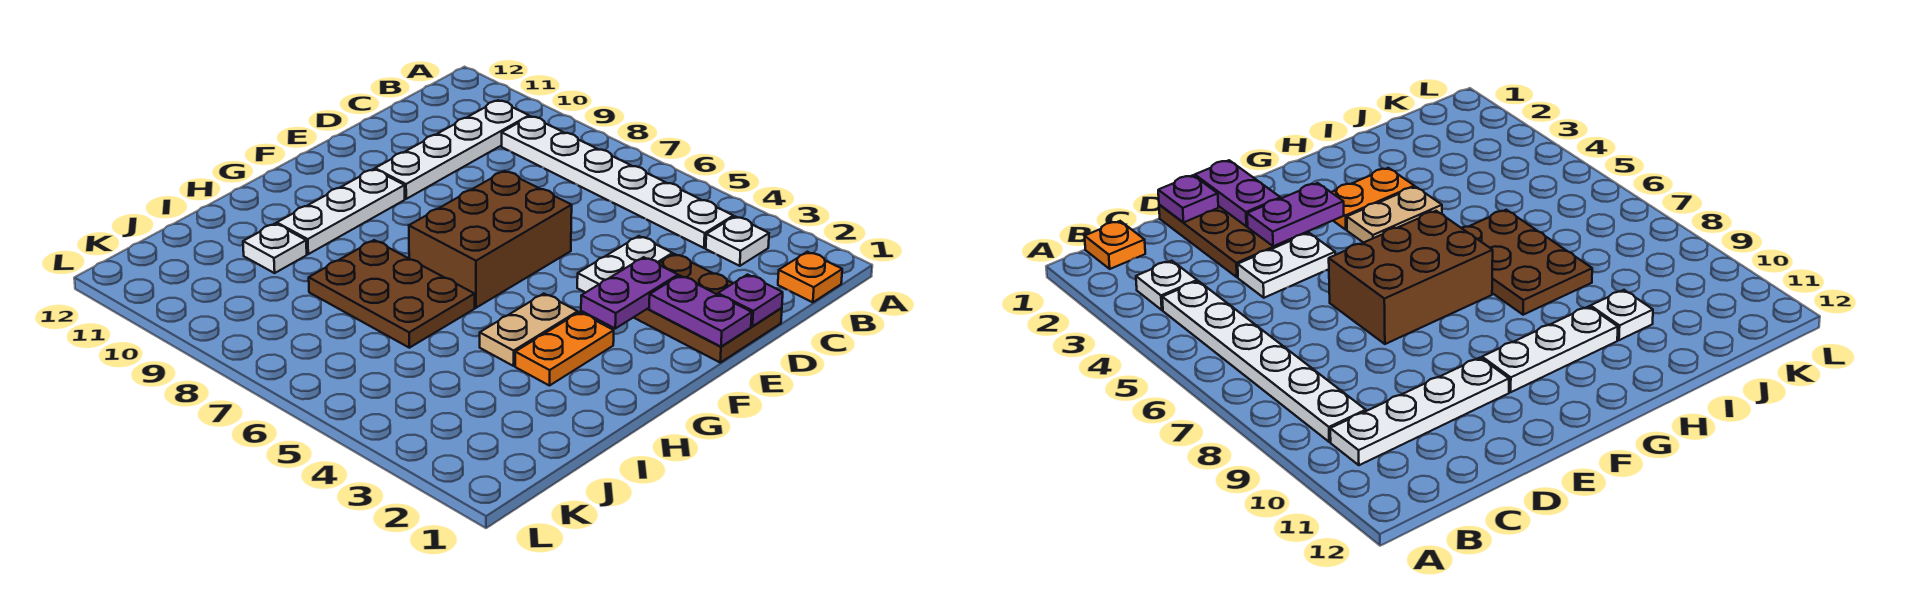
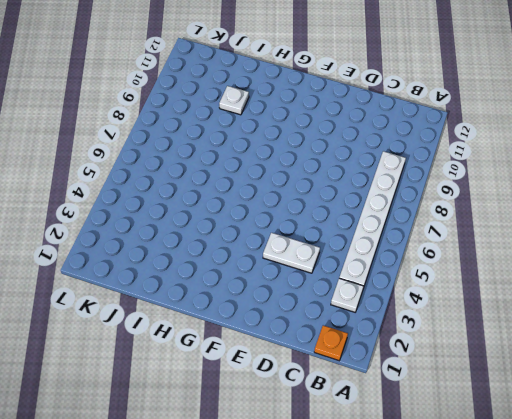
none -> white plate B10:E10 level 1
none -> brown plate D1:E3 level 1
none -> brown brick E6:G7 level 1

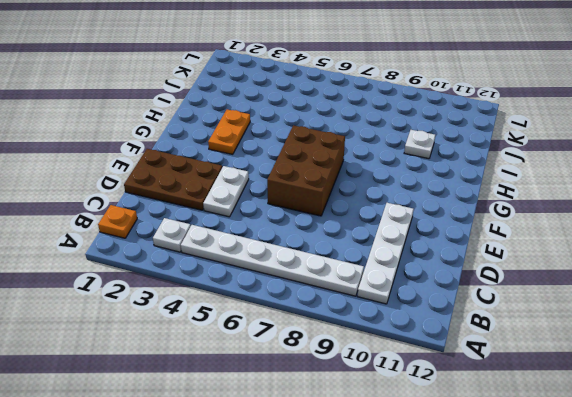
none -> white plate F10:H10 level 1
none -> tan plate G4:H4 level 1
none -> brown plate H6:I8 level 1

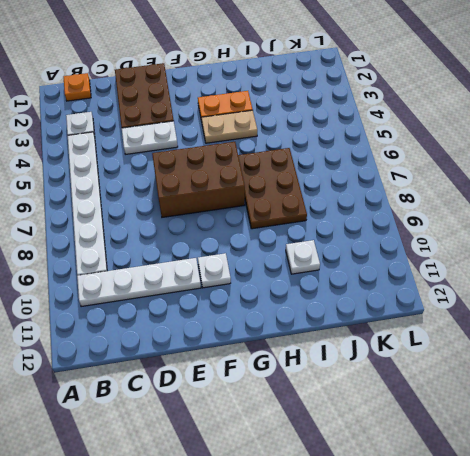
white plate F10 level 1 -> white plate F10:H10 level 1
none -> purple plate D1 level 2
none -> purple plate E1:E2 level 2
none -> purple plate E3:F3 level 2

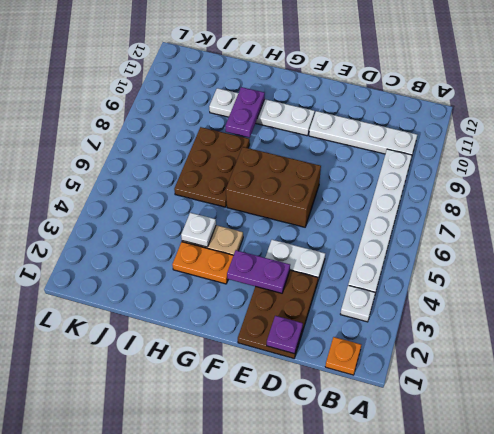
white plate H4 level 2 -> none
purple plate H9:H10 level 2 -> purple plate E1:E2 level 2

